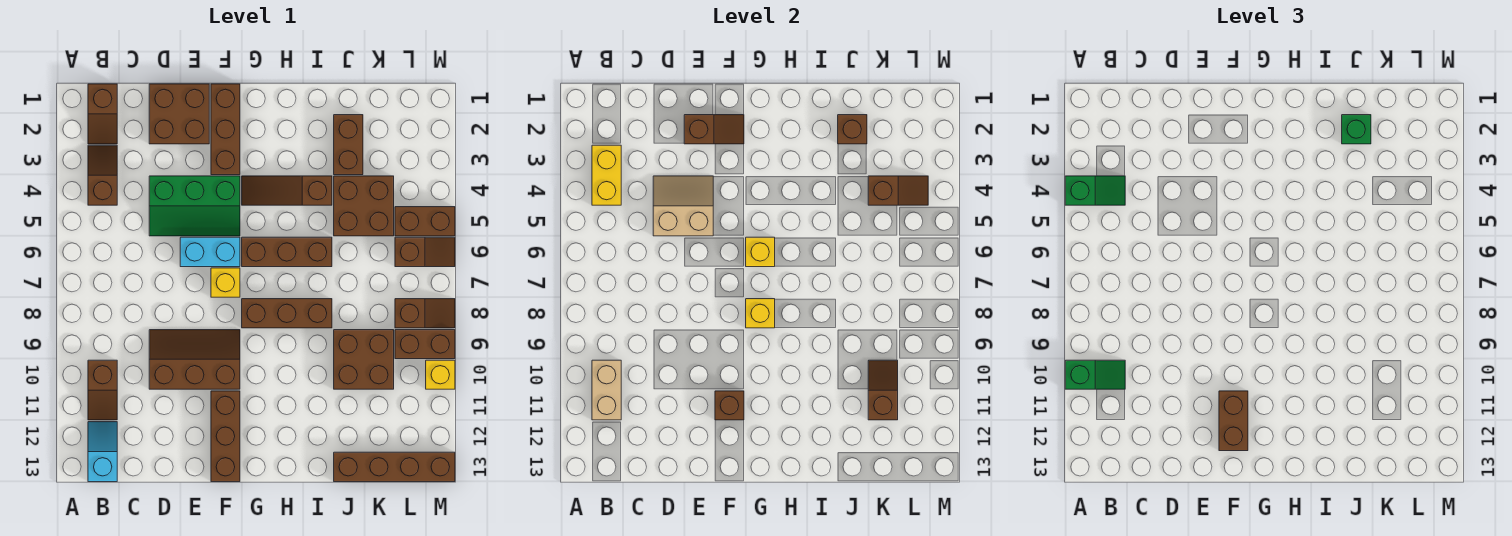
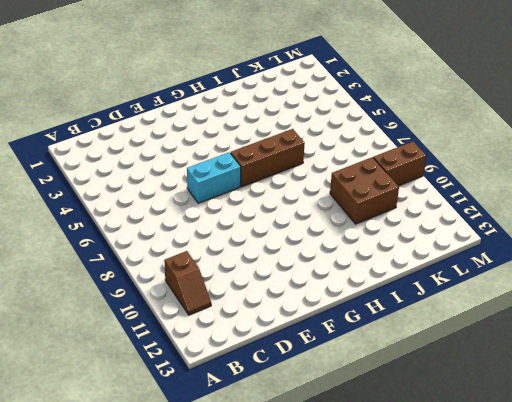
none -> brown slope B1:B2 level 1 top 1
none -> brown slope B3:B4 level 1 top 4
none -> cyan slope B12:B13 level 1 top 13
none -> brown brick D1:E2 level 1

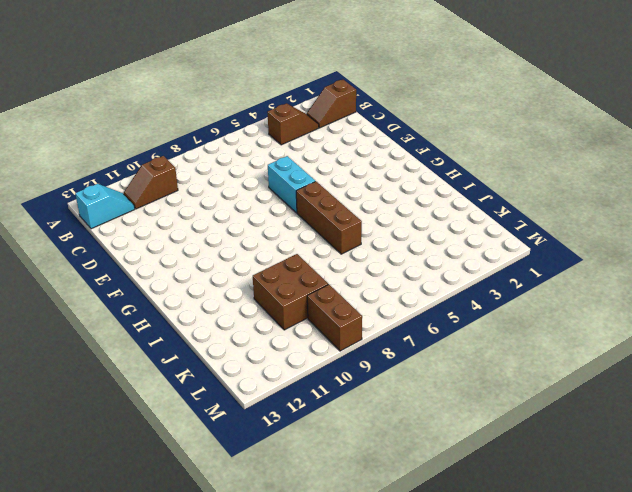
none -> brown brick D1:E2 level 1
none -> green slope D4:F5 level 1 top 4
none -> brown slope D9:F10 level 1 top 10
none -> brown brick F1:F3 level 1

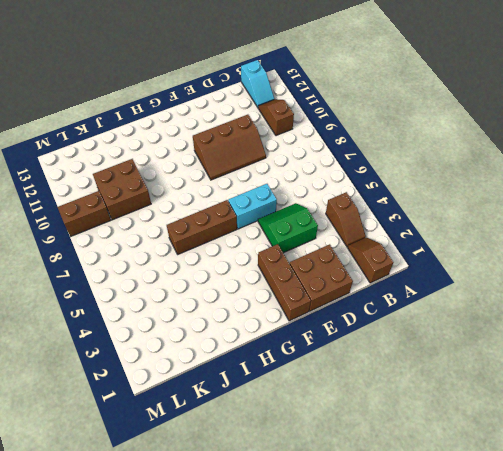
green slope D4:E5 level 1 top 4 -> green slope D4:F5 level 1 top 4
none -> yellow brick F7 level 1
none -> brown brick F11:F13 level 1
none -> brown slope G4:I4 level 1 top I
none -> brown brick G8:I8 level 1

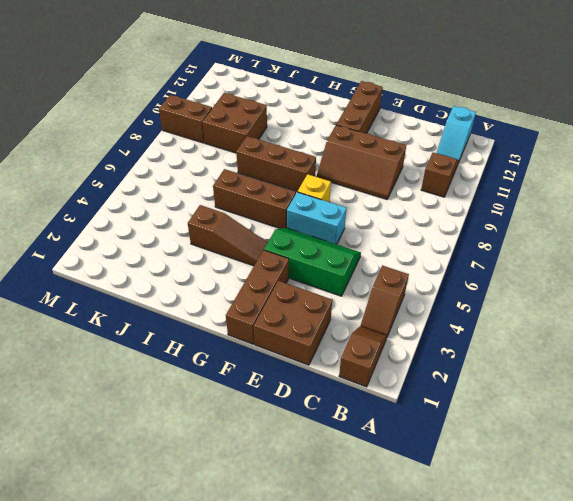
none -> brown brick J2:J3 level 1
none -> brown brick J4:K5 level 1
none -> brown brick J13:M13 level 1
none -> brown brick L5:M5 level 1

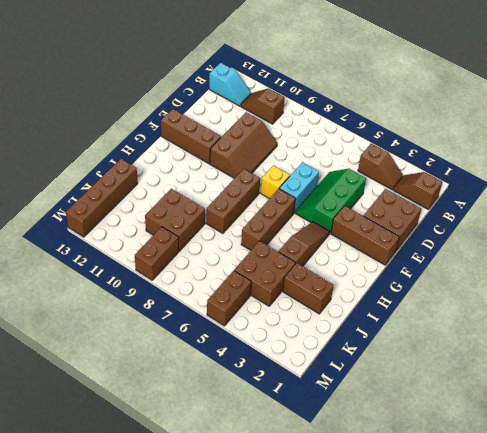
none -> brown slope L6:M6 level 1 top L
none -> brown slope L8:M8 level 1 top L
none -> yellow brick M10 level 1
none -> yellow brick B3:B4 level 2

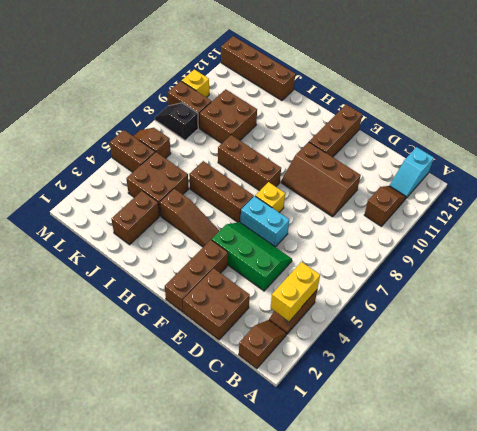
black slope L8:M8 level 1 top L -> brown slope L8:M8 level 1 top L
none -> tan brick B10:B11 level 2
none -> tan slope D4:E5 level 2 top 5
none -> brown slope E2:F2 level 2 top E
none -> brown brick F11 level 2

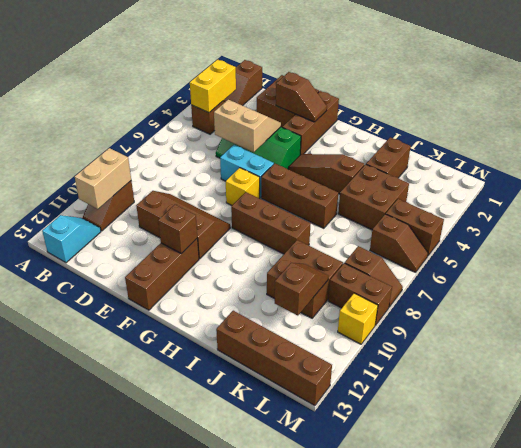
none -> yellow brick G6 level 2
none -> yellow brick G8 level 2
none -> brown brick J2 level 2
none -> brown slope K4:L4 level 2 top K

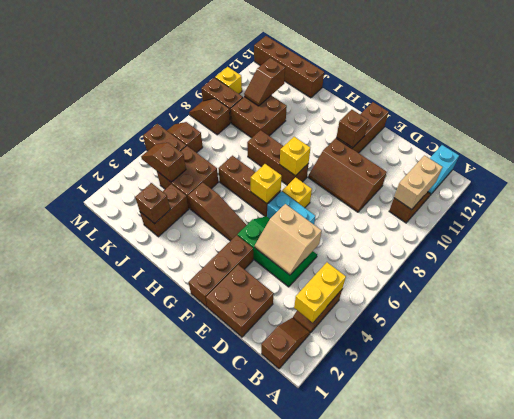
none -> brown slope E2:F2 level 2 top E
none -> green slope A4:B4 level 3 top A
none -> green slope A10:B10 level 3 top A
none -> brown brick F11:F12 level 3

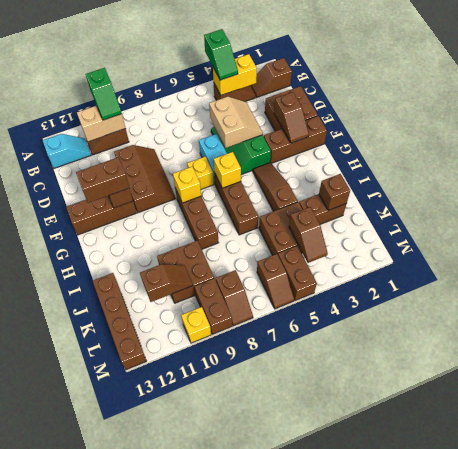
none -> green brick J2 level 3

